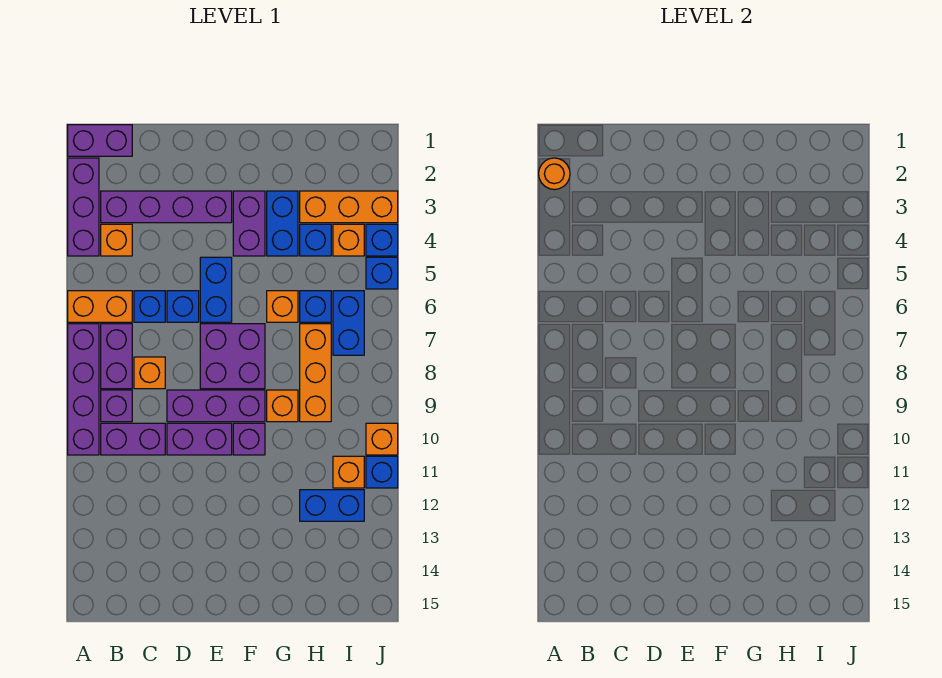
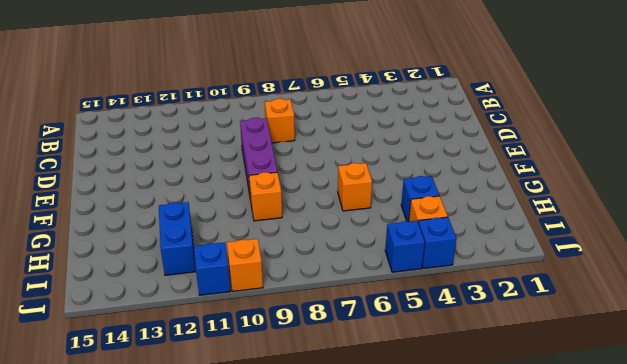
none -> purple brick A1:B1 level 1
none -> purple brick A2:A4 level 1
none -> orange brick A6:B6 level 1
none -> purple brick A7:A10 level 1

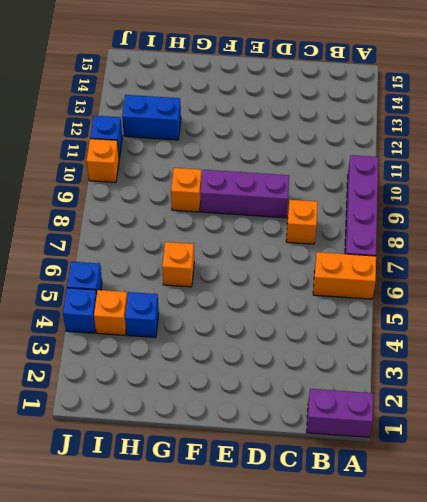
none -> purple brick A2:A4 level 1
none -> purple brick B3:E3 level 1
none -> orange brick B4 level 1
none -> purple brick B7:B8 level 1

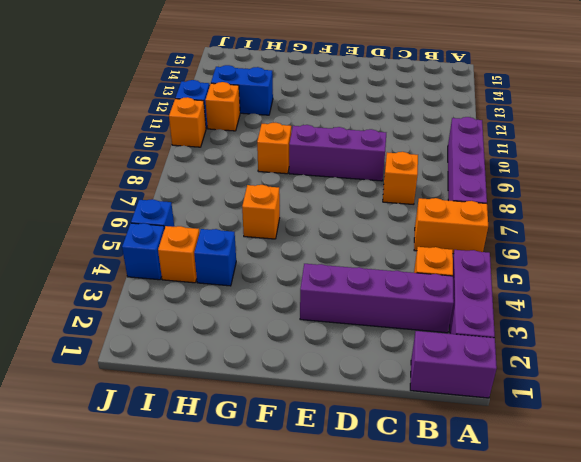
none -> purple brick B7:B8 level 1
none -> purple brick B9 level 1
none -> purple brick B10:C10 level 1
none -> blue brick C6 level 1

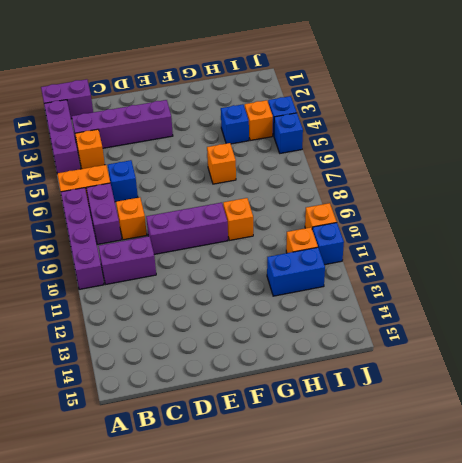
none -> purple brick B9 level 1
none -> blue brick D6 level 1
none -> purple brick D10:E10 level 1
none -> blue brick E5:E6 level 1

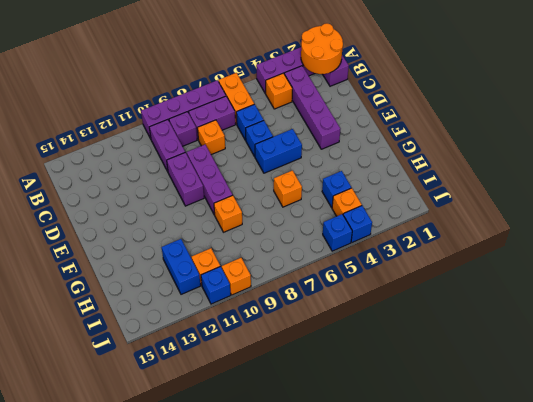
orange round brick A1:B2 level 2 -> orange round brick A2 level 2
none -> purple brick E7:F8 level 1
none -> purple brick F3:F4 level 1
none -> purple brick F10 level 1
none -> blue brick G3:G4 level 1

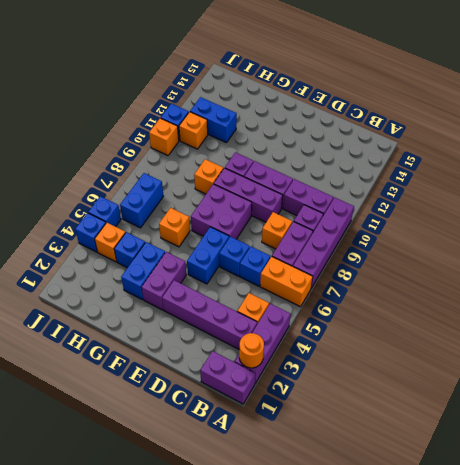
none -> orange brick H3:J3 level 1
none -> blue brick H6 level 1
none -> orange brick H7:H9 level 1

